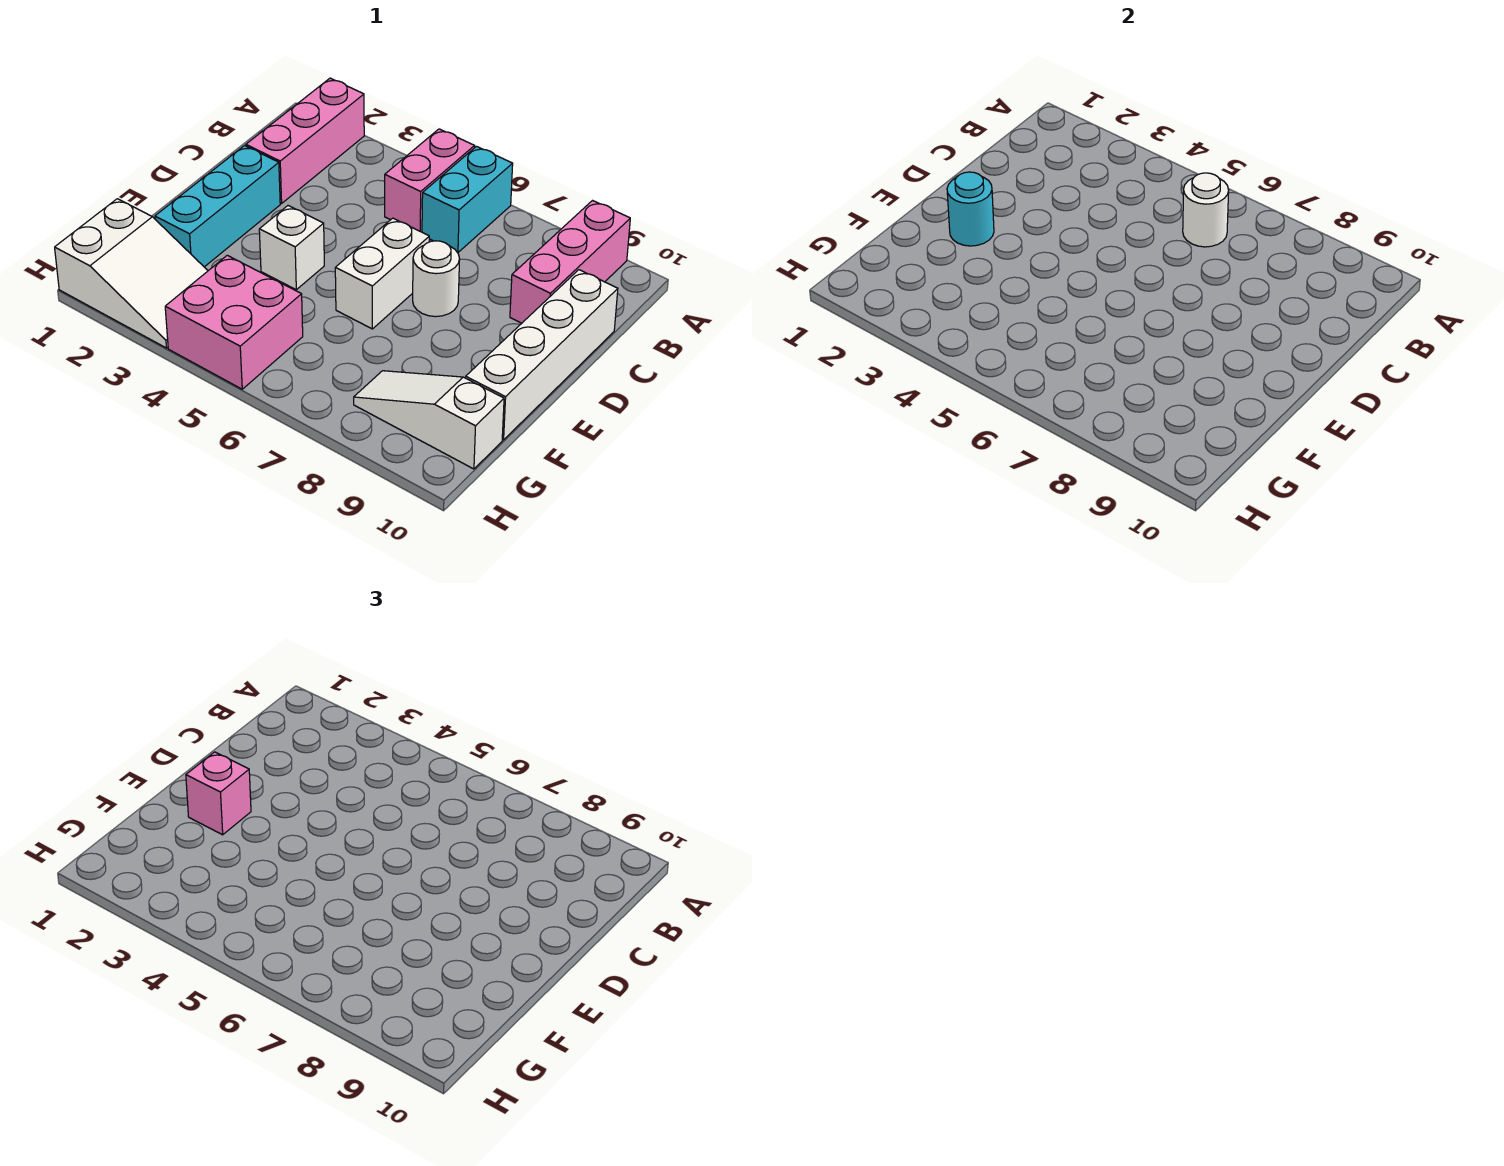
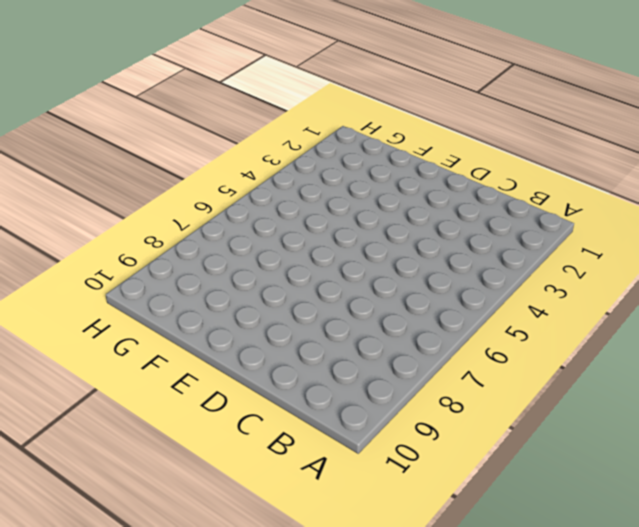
none -> pink brick A2:C2 level 1
none -> pink brick A5:B5 level 1
none -> cyan brick A6:B6 level 1

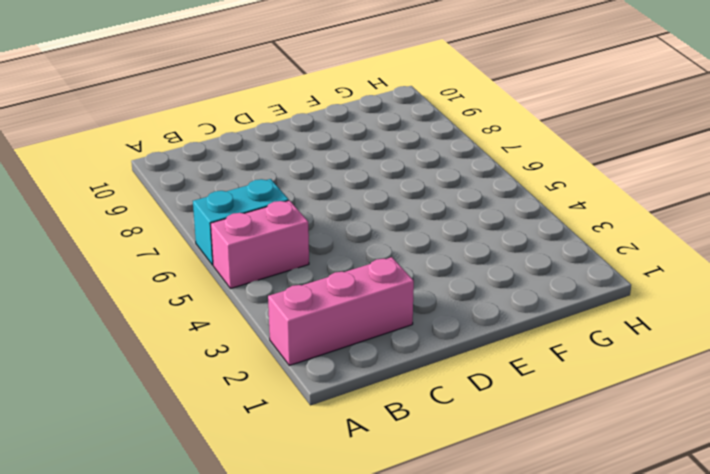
none -> pink brick A9:C9 level 1
none -> white brick C10:F10 level 1
none -> cyan brick D2:F2 level 1

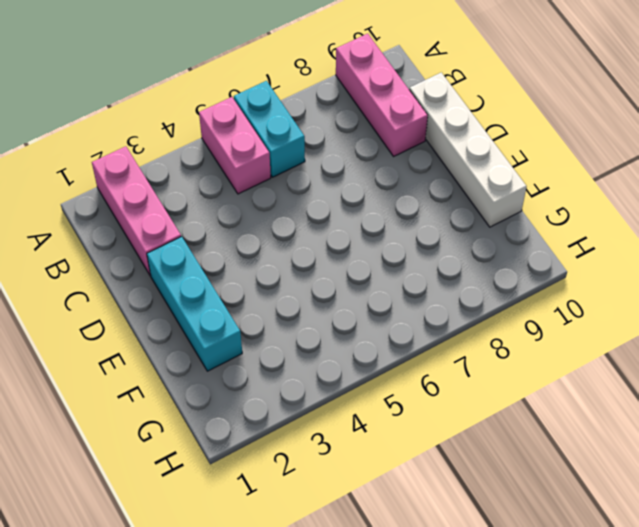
none -> white brick D6:E6 level 1
none -> white round brick D7 level 1
none -> white brick E4 level 1

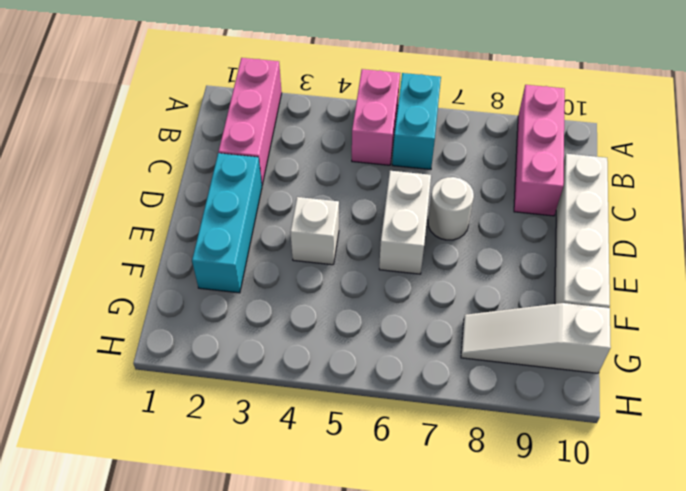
none -> white slope G1:H3 level 1 top 1
none -> pink brick G4:H5 level 1
none -> white round brick B6 level 2

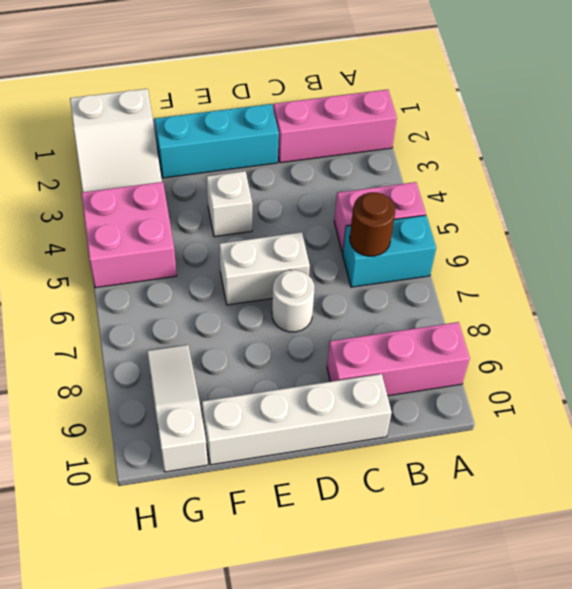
brown round brick B6 level 2 -> white round brick B6 level 2
none -> cyan round brick E2 level 2
none -> pink brick E2 level 3

